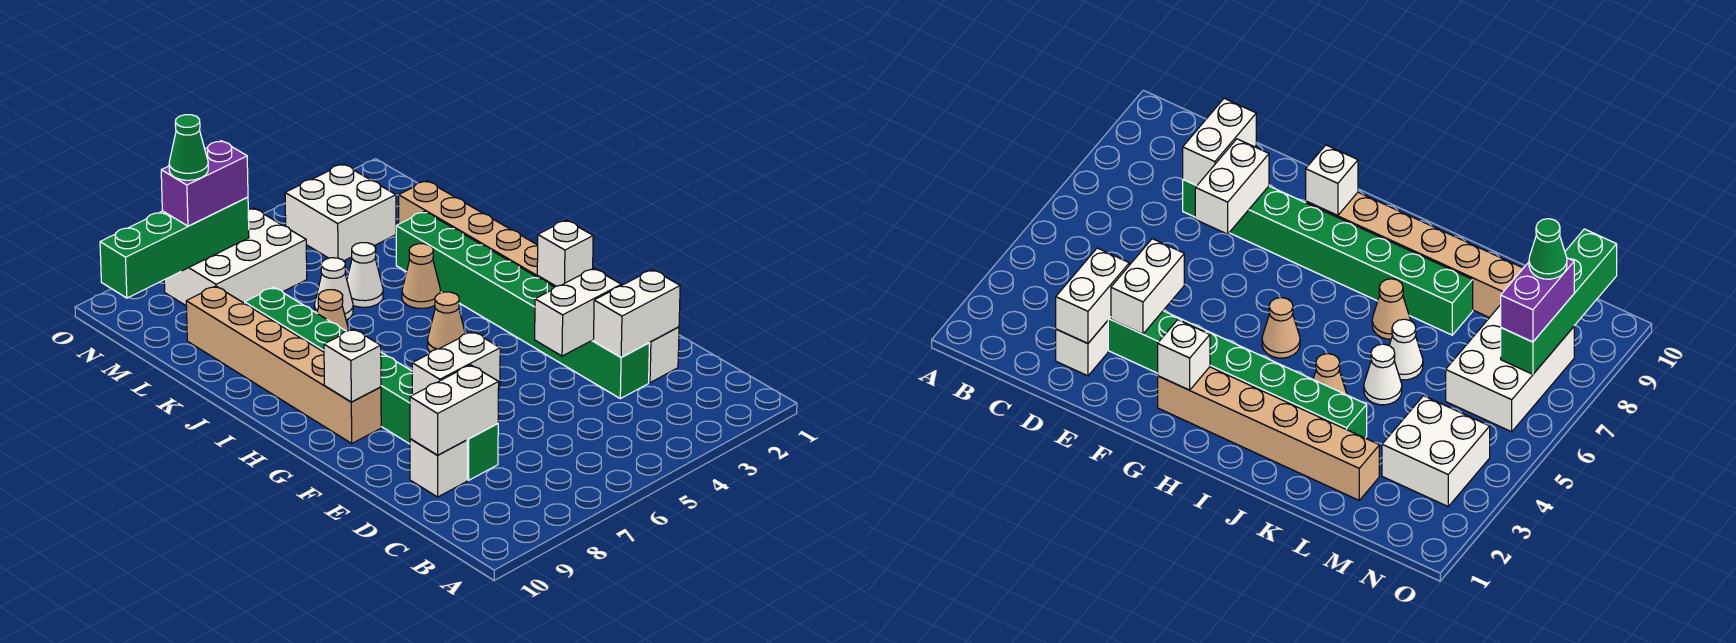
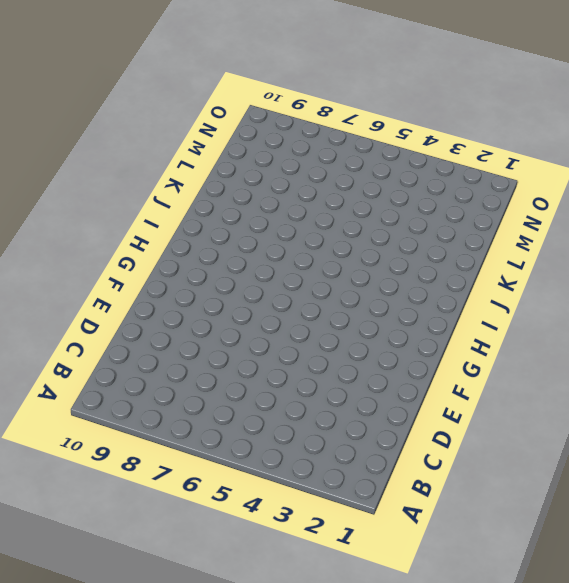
none -> white brick D2 level 1
none -> green brick D3:K3 level 1
none -> green brick D8:K8 level 1

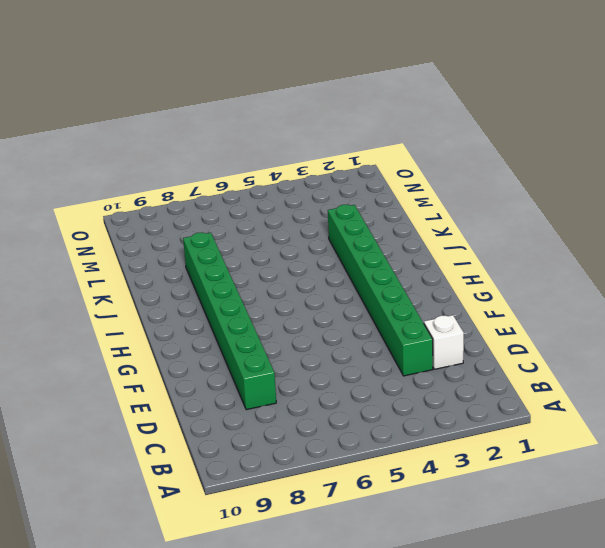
none -> white brick D9 level 1
none -> tan brick G2:L2 level 1
none -> tan brick G9:L9 level 1

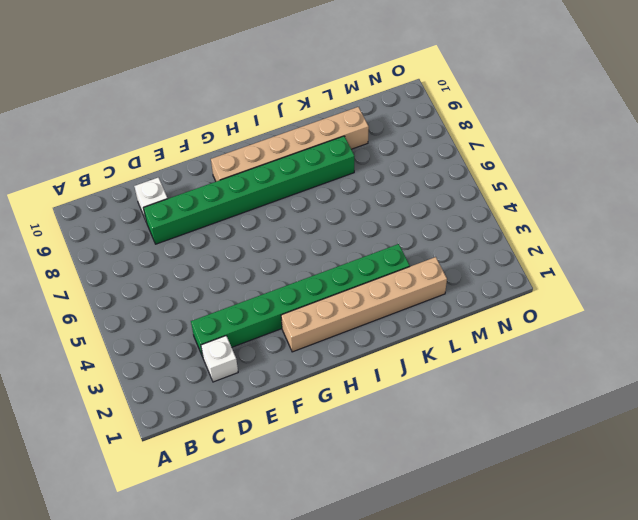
none -> tan cone H5 level 1
none -> tan cone J4 level 1
none -> tan cone J7 level 1

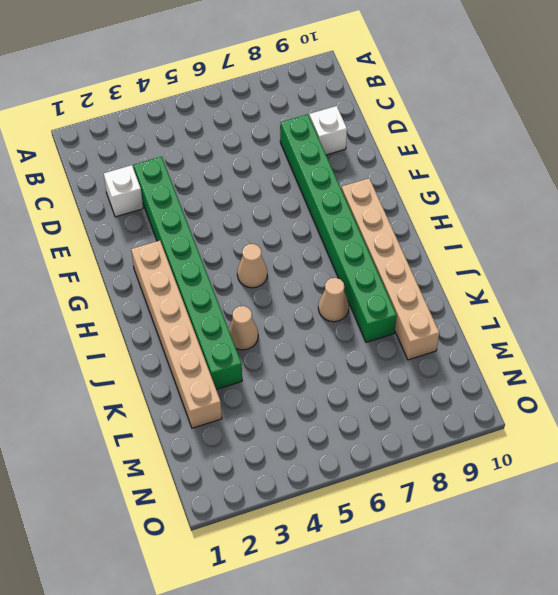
none -> white cone K5 level 1
none -> white cone K6 level 1
none -> white brick M3:N4 level 1

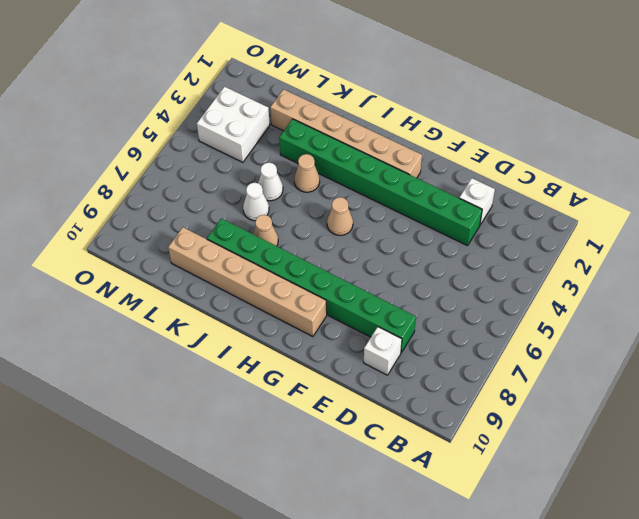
none -> white brick M6:N8 level 1
none -> white brick D2:D3 level 2
none -> white brick D8:D9 level 2

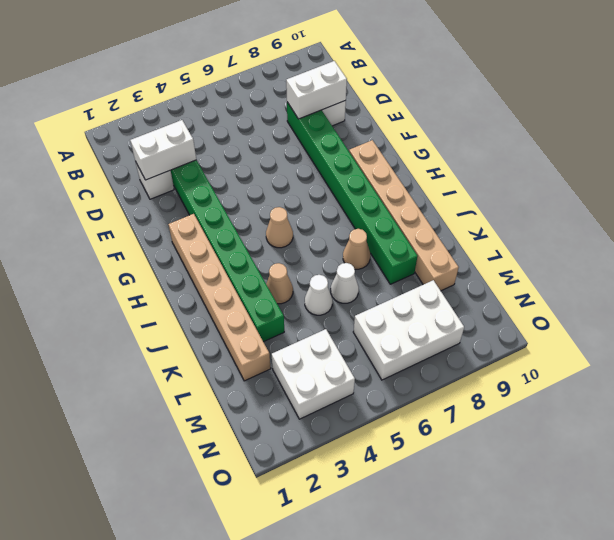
none -> white brick E3:E4 level 2
none -> white brick E7:E8 level 2
none -> white brick G2 level 2

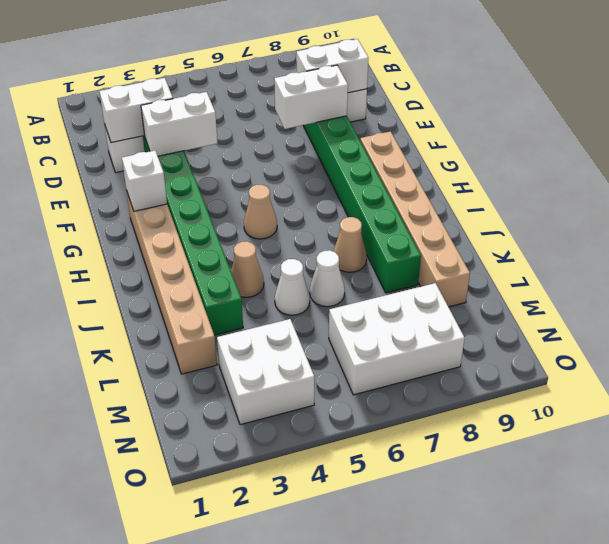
none -> white brick G9 level 2
none -> green brick N7:N10 level 2
none -> purple brick N7:N8 level 3

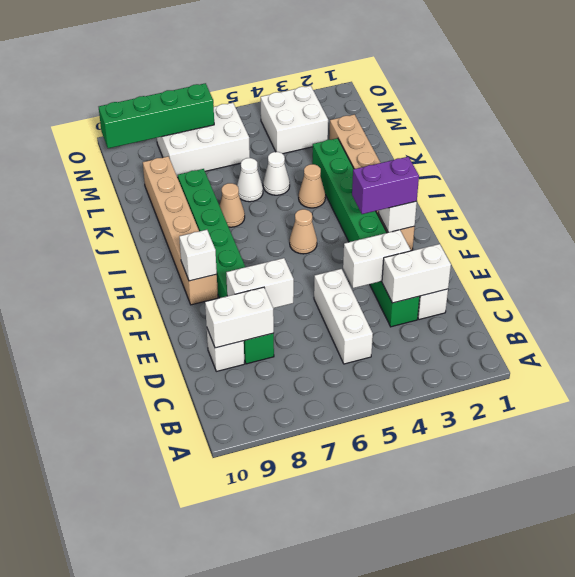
white brick C5:E5 level 1 -> none
purple brick G2:G3 level 3 -> purple brick N7:N8 level 3
none -> green cone N8 level 4

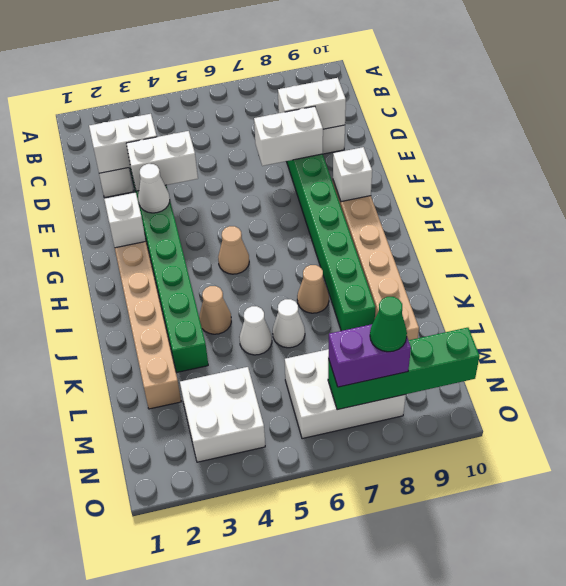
white cone F3 level 2 -> none

